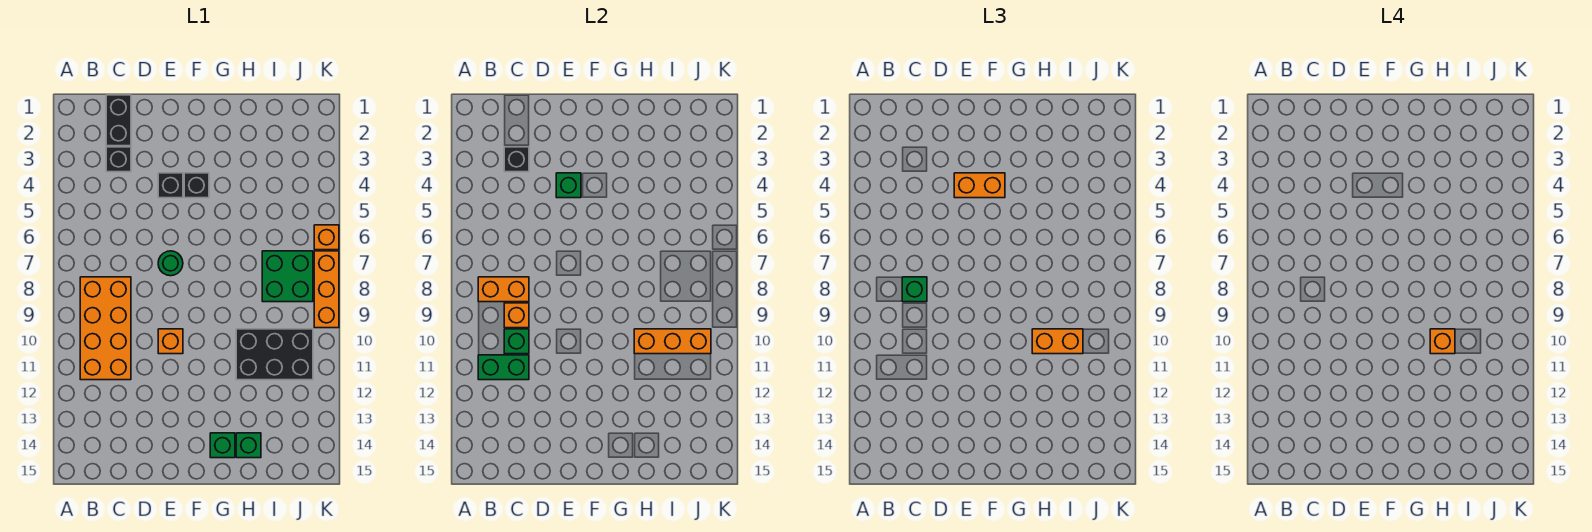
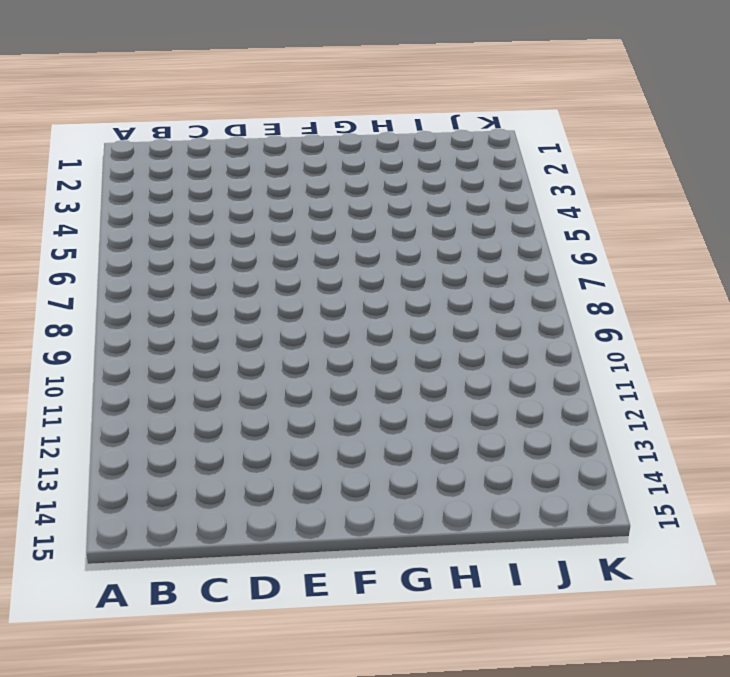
none -> orange brick B8:C11 level 1
none -> black brick C1:C2 level 1
none -> black brick C3 level 1

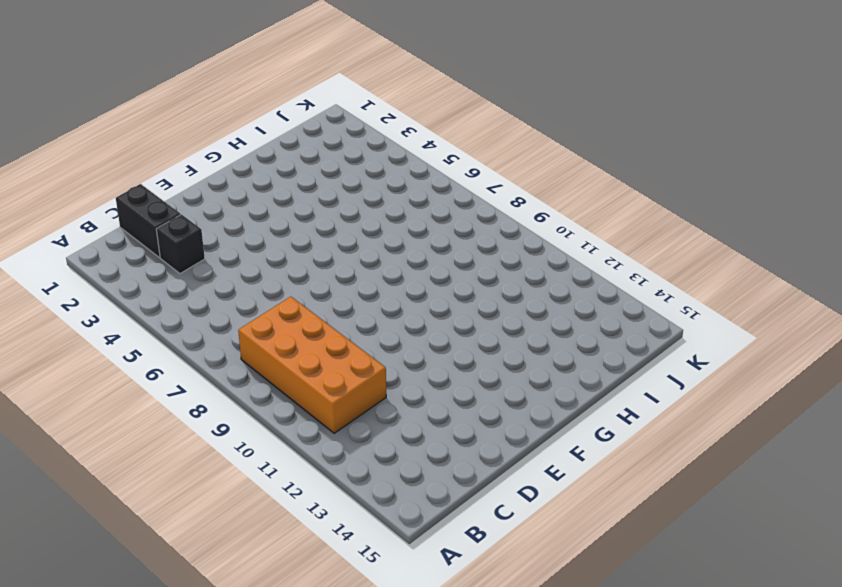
none -> black brick E4 level 1
none -> green round brick E7 level 1
none -> orange brick E10 level 1

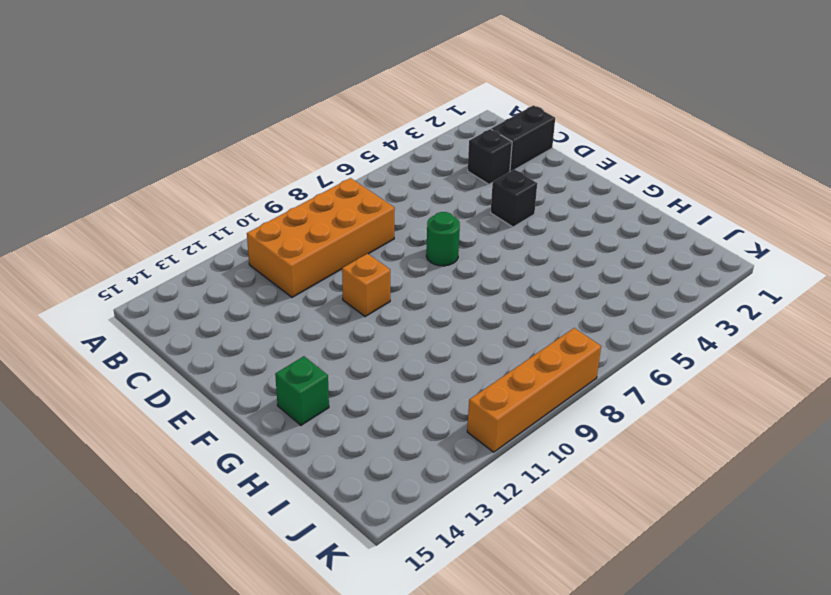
orange brick K8:K11 level 1 -> orange brick K7:K9 level 1
none -> black brick F4 level 1
none -> black brick H10:J11 level 1
none -> green brick H14 level 1

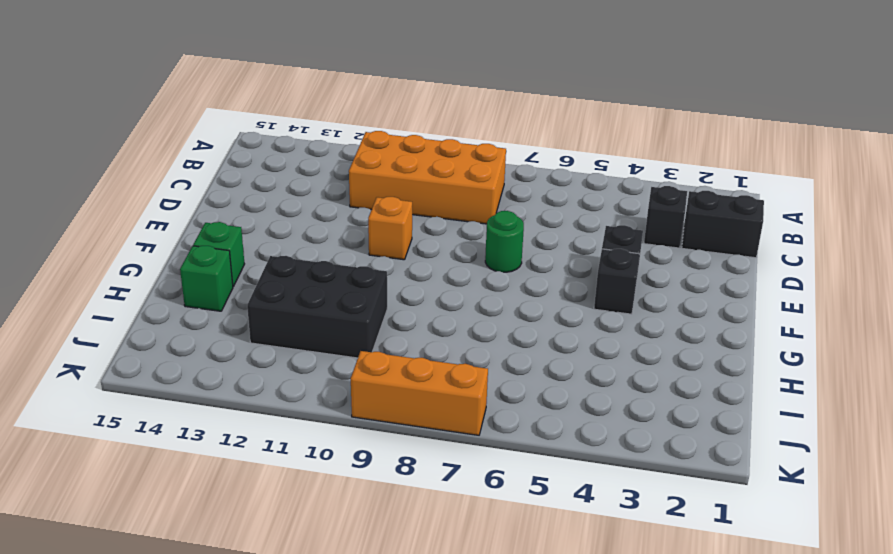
black brick H10:I12 level 1 -> black brick H10:J11 level 1
none -> green brick I7:J8 level 1
none -> orange brick K6 level 1
none -> orange brick B8:C8 level 2

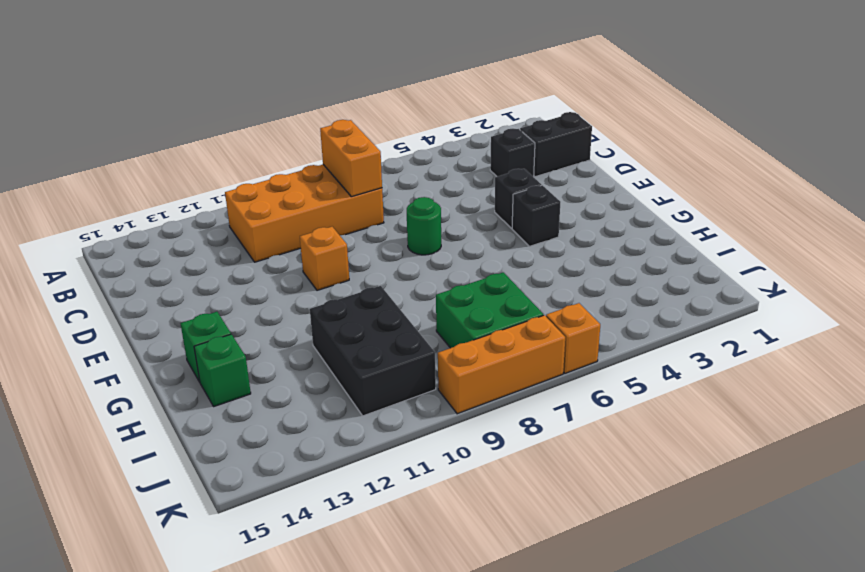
none -> green brick B11:C11 level 2
none -> black brick C3 level 2
none -> orange brick C9 level 2

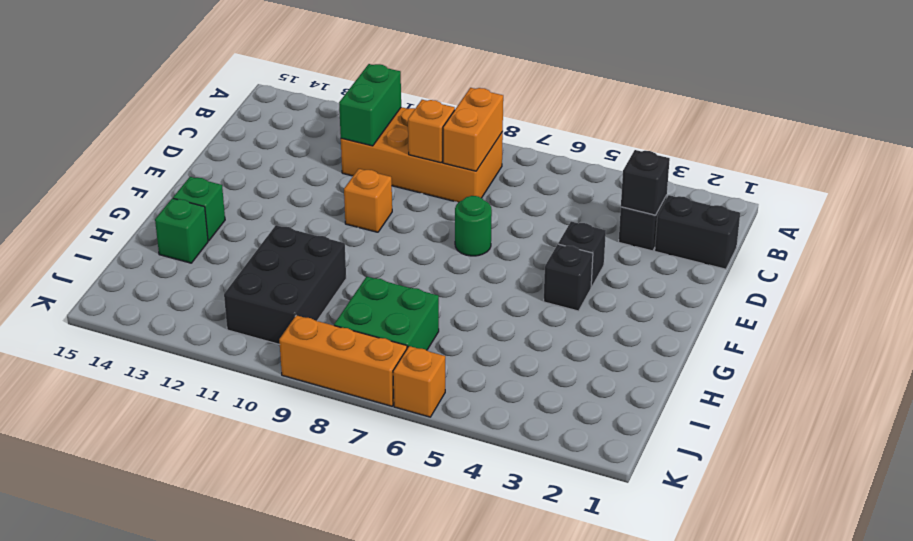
none -> green brick C10 level 2
none -> green brick E4 level 2
none -> orange brick H10:J10 level 2

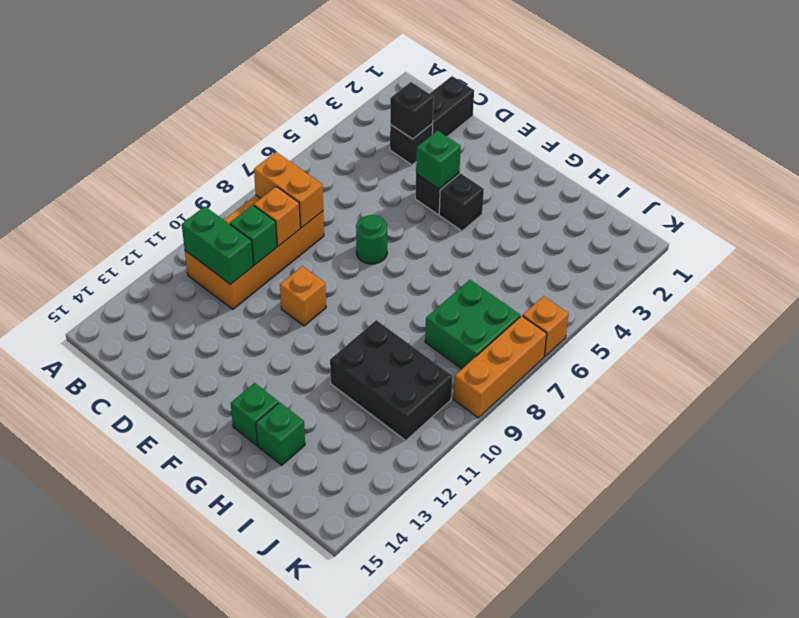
none -> orange brick H10:J10 level 2
none -> green brick C8 level 3
none -> orange brick E4:F4 level 3

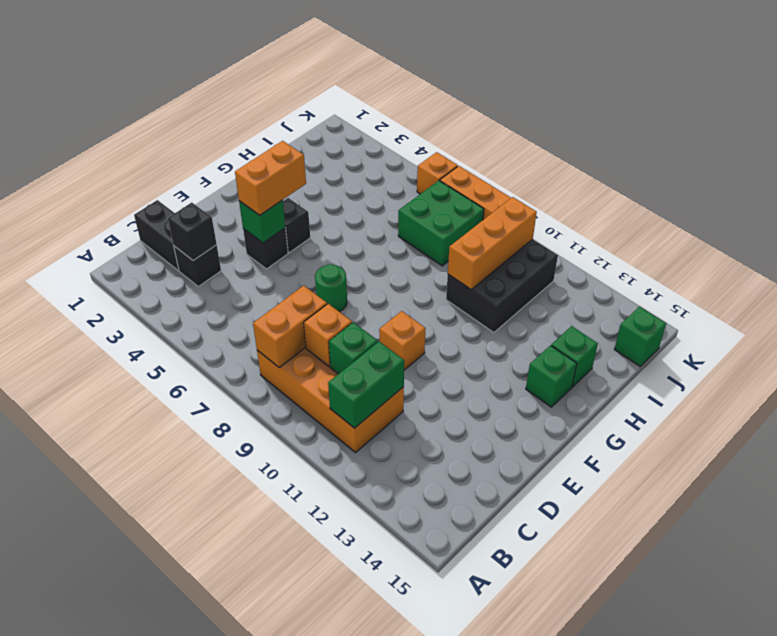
green brick J15 level 1 -> green brick C8 level 3
none -> orange brick H10:I10 level 3
none -> orange brick H10 level 4

